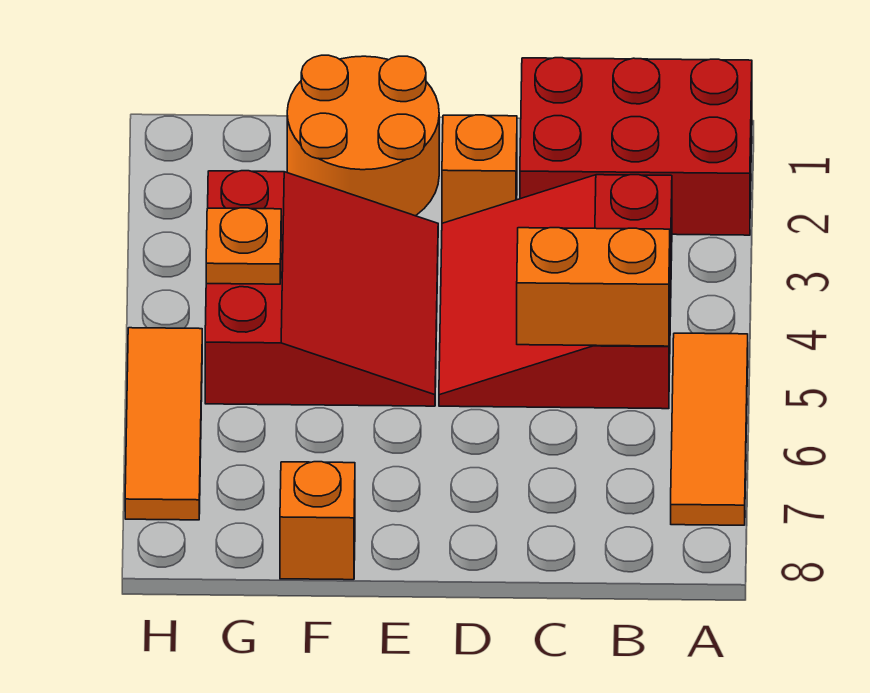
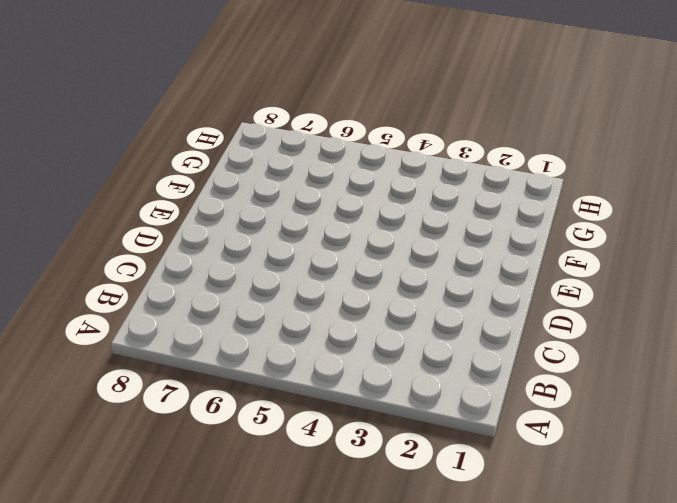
none -> red brick A1:C2 level 1
none -> orange tile A5:A7 level 1

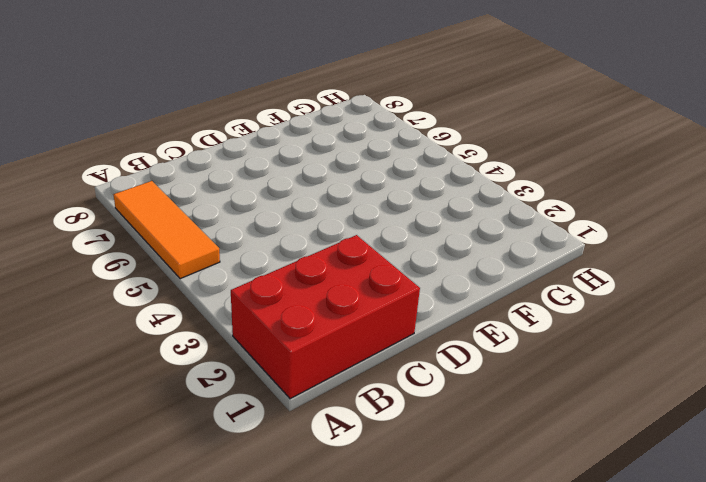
none -> red slope B3:D5 level 1 top B
none -> orange brick D2 level 1

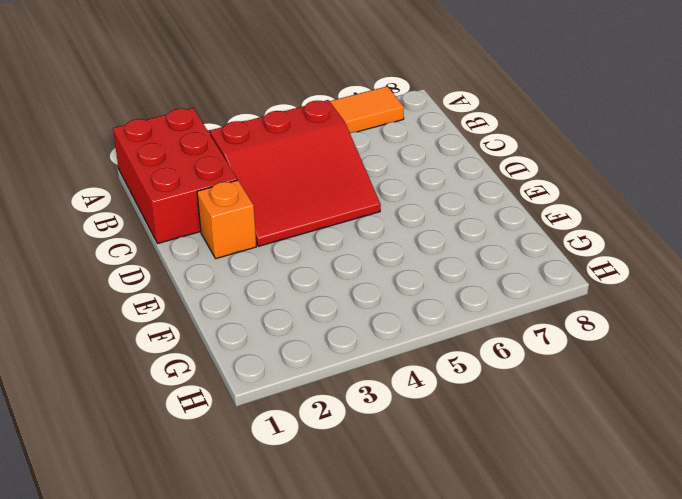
none -> orange round brick E1:F2 level 1
none -> red slope E3:G5 level 1 top G

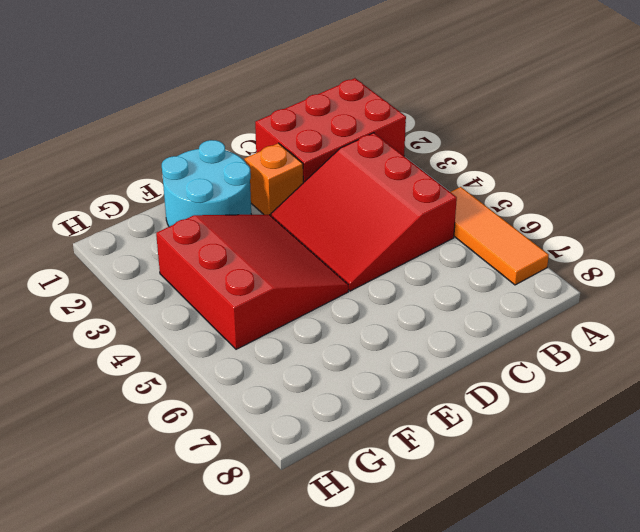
cyan round brick E1:F2 level 1 -> orange round brick E1:F2 level 1
none -> orange brick F8 level 1
none -> orange tile H5:H7 level 1

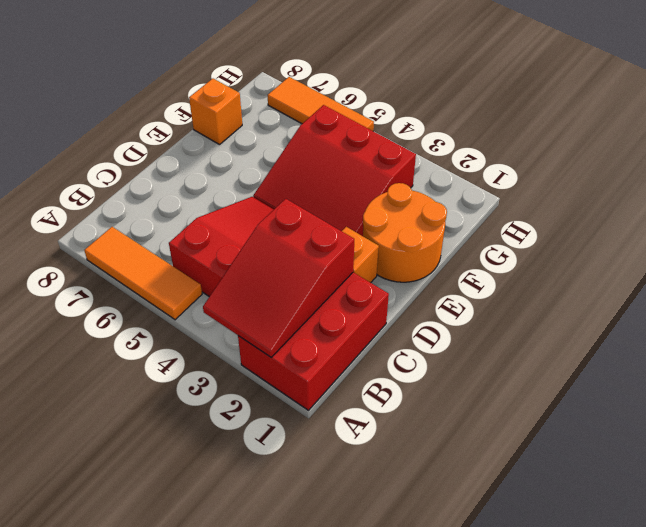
red slope A2:C3 level 2 top C -> none
none -> orange brick B5:C5 level 2
none -> orange plate G4 level 2

